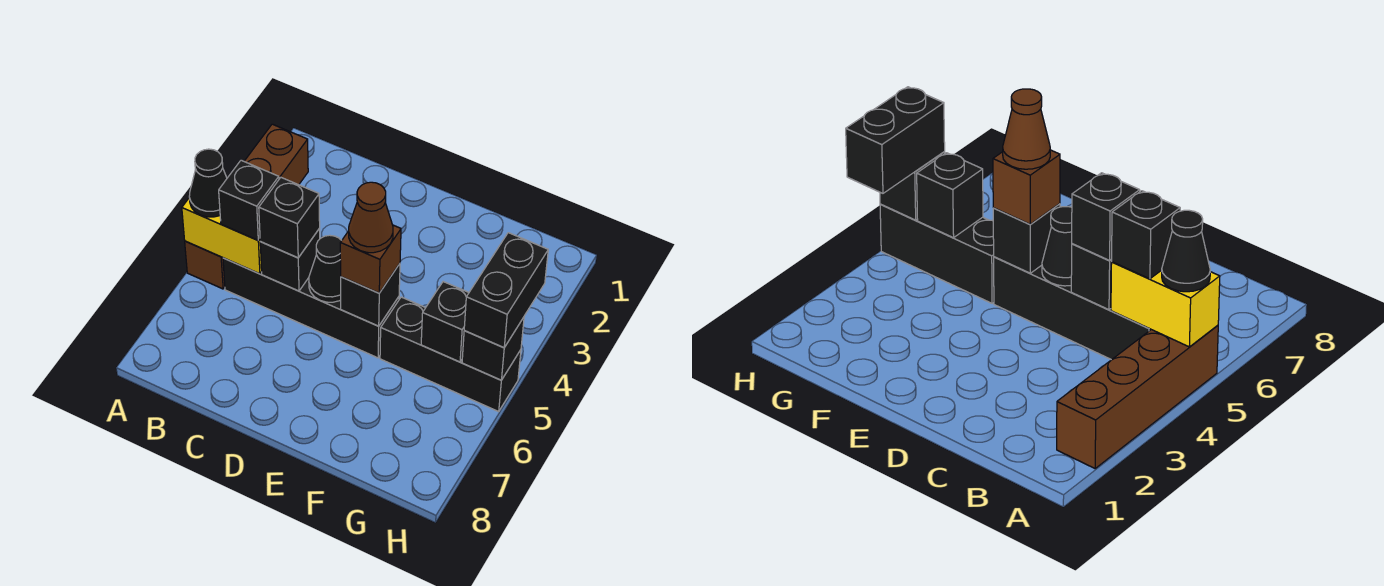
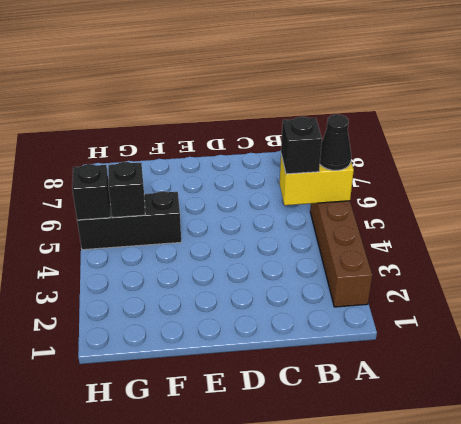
none -> black brick B5:E5 level 1
none -> black brick C5 level 2
none -> black cone D5 level 2

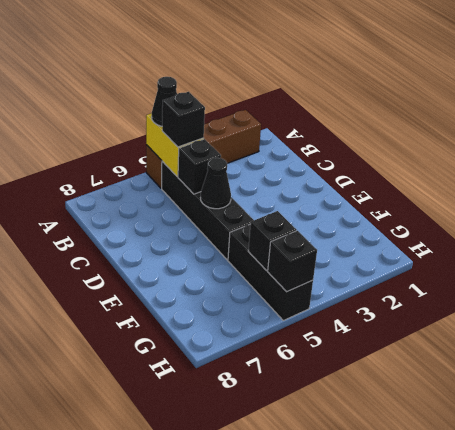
none -> black brick E5 level 2
none -> black brick C5 level 3
none -> brown brick E5 level 3

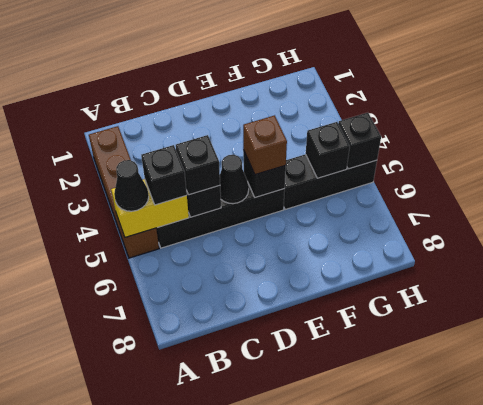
none -> black brick H4:H5 level 3
none -> brown cone E5 level 4

